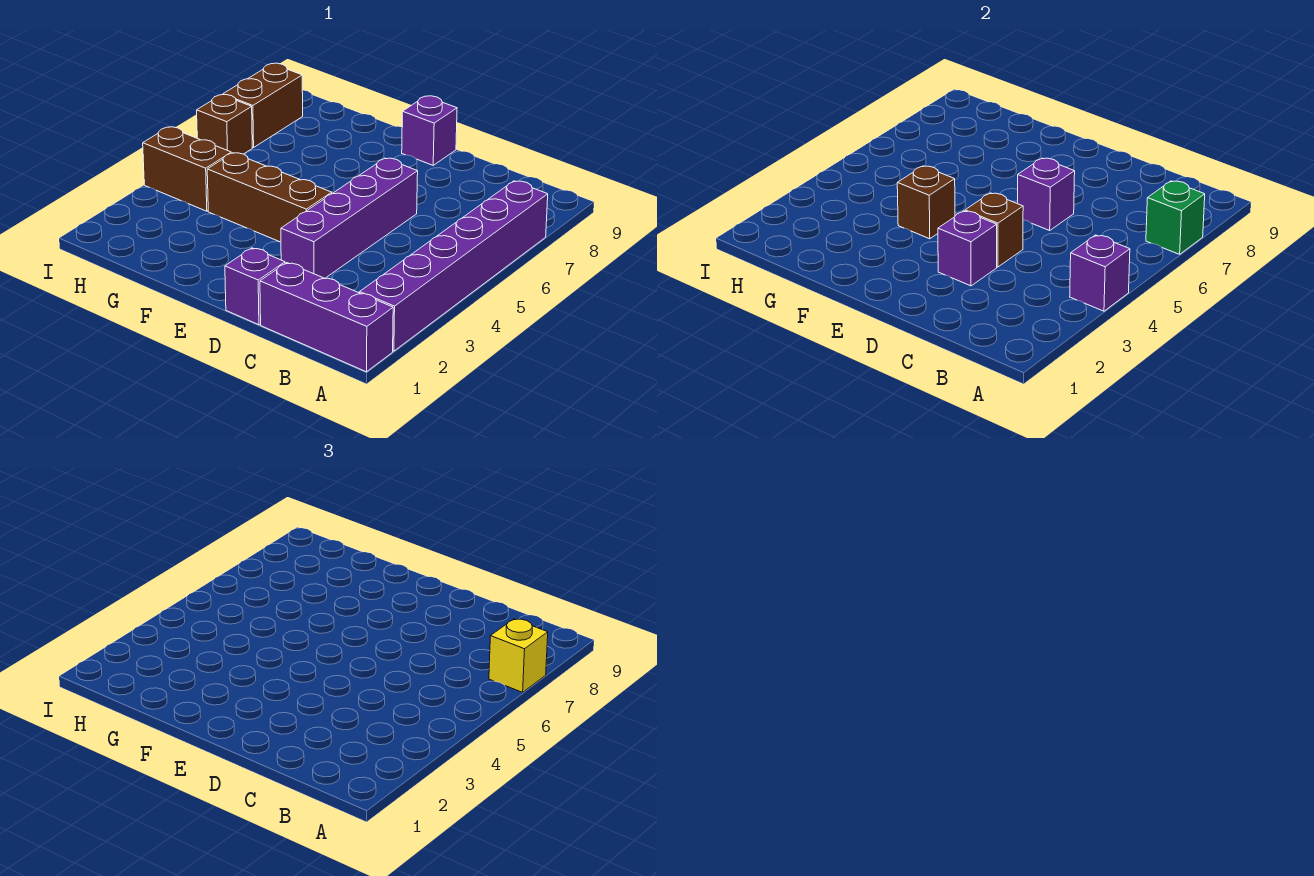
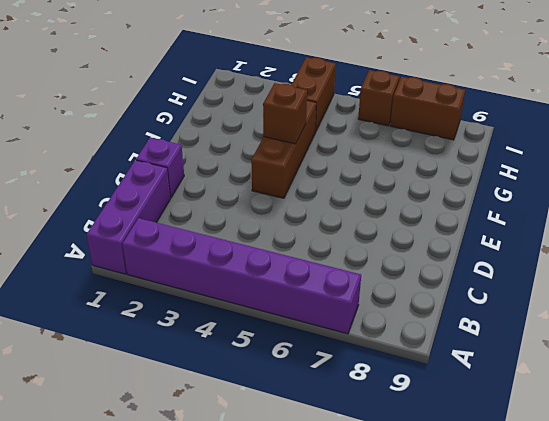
none -> purple brick D3:D6 level 1
none -> purple brick E9 level 1
none -> purple brick A4 level 2

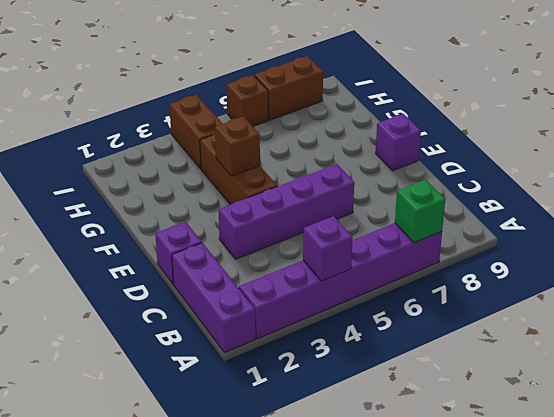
none -> purple brick D3 level 2
none -> brown brick D4 level 2
none -> purple brick D6 level 2

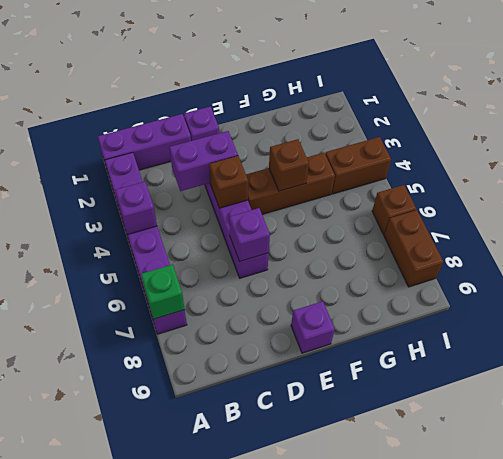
purple brick C3:D3 level 2 -> purple brick D3 level 2
none -> yellow brick A7 level 3

